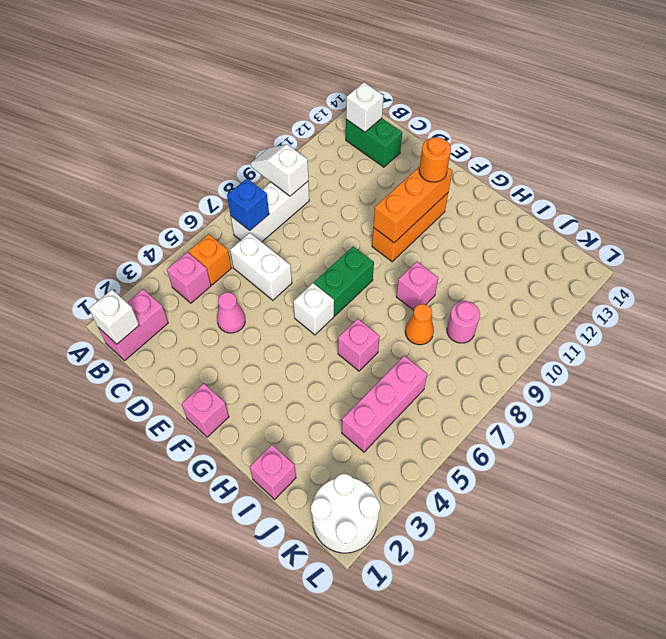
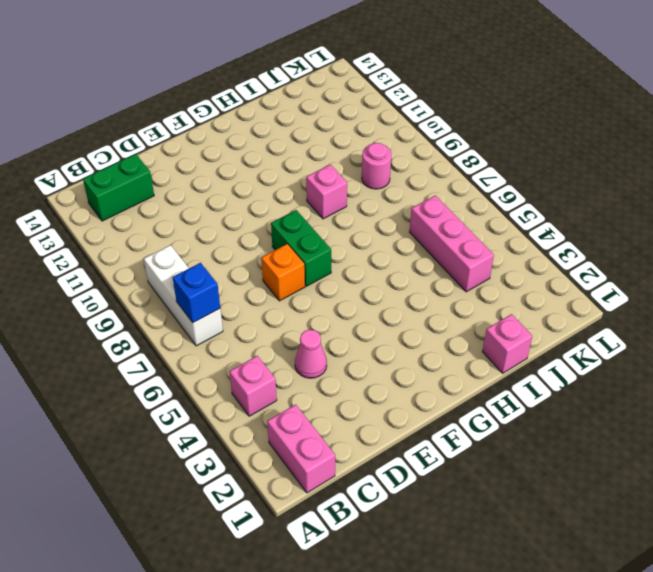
orange brick E7 level 1 -> orange brick B5 level 1
none -> white brick C6:D6 level 1
none -> pink brick F1 level 1
none -> white brick F6 level 1

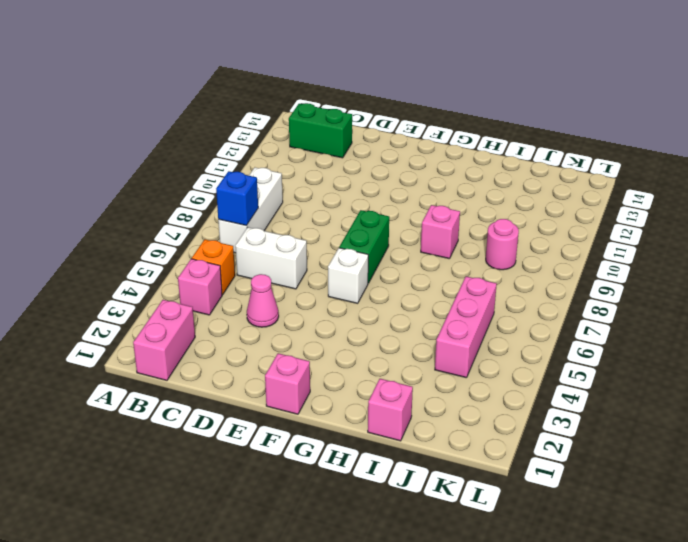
none -> orange brick F10:F12 level 1
none -> pink brick H6 level 1
none -> orange cone I8 level 1

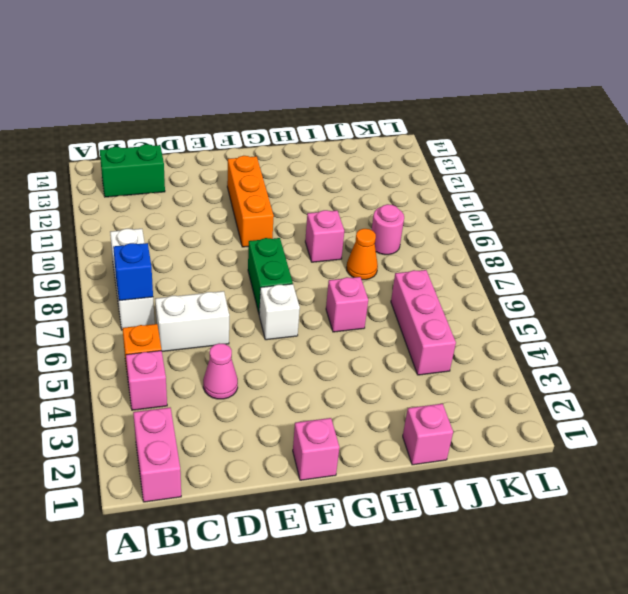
none -> white round brick K1:L2 level 1
none -> white slope A9:B9 level 2 top B
none -> white brick B1 level 2

